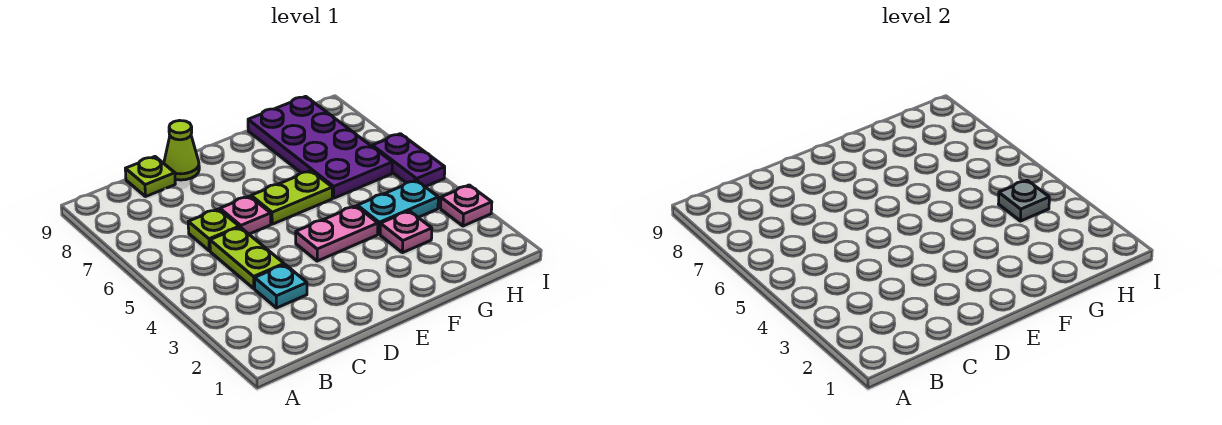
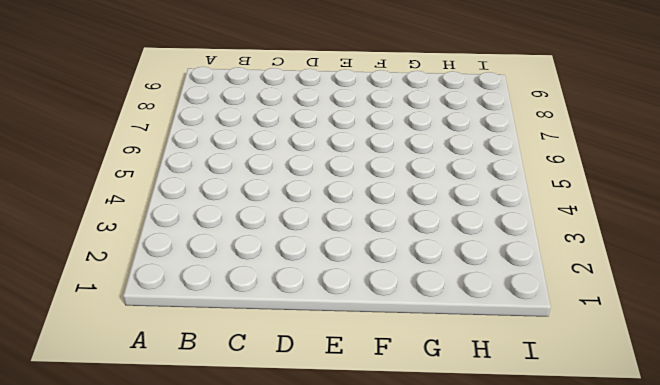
none -> cyan plate C3 level 1
none -> lime plate C4:C5 level 1
none -> lime plate C6 level 1

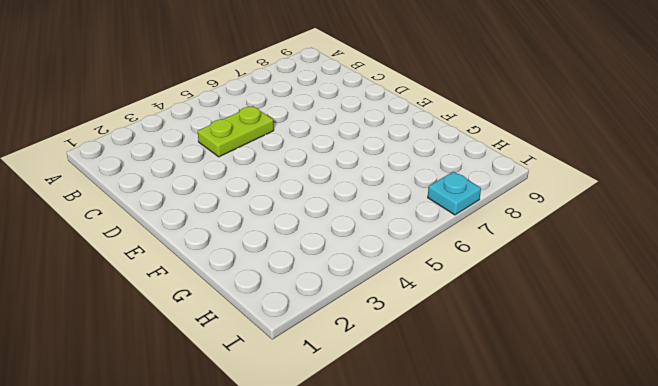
cyan plate I7 level 1 -> cyan plate C3 level 1
none -> lime plate C6 level 1
none -> lime plate C9 level 1
none -> pink plate D6 level 1

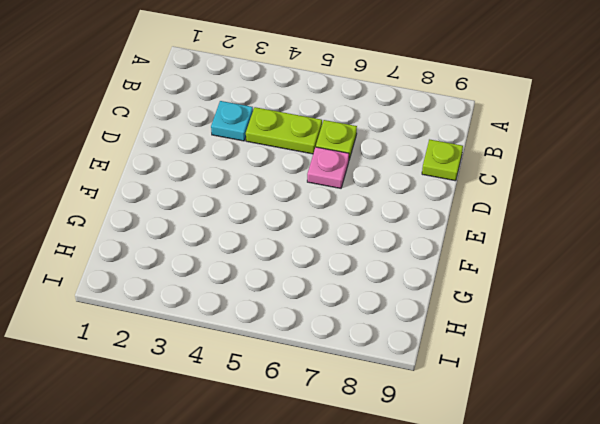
none -> lime cone D9 level 1
none -> pink plate E4:F4 level 1
none -> lime plate E6:F6 level 1

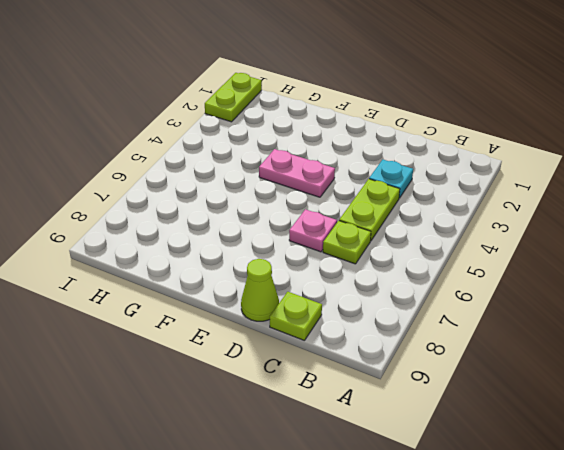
lime plate I1:I2 level 1 -> lime plate E6:F6 level 1
none -> pink plate G3 level 1
none -> cyan plate G4:H4 level 1
none -> purple plate G6:H9 level 1

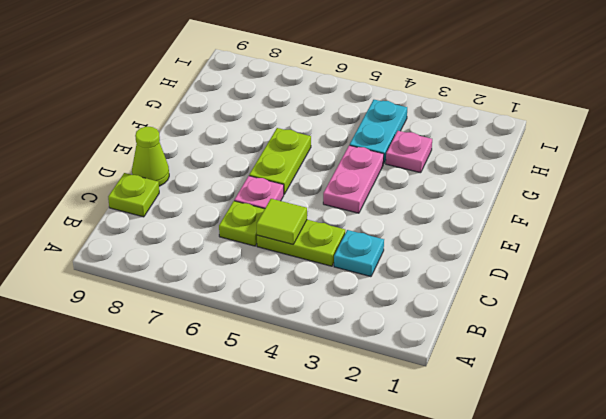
lime tile C5 level 2 -> none
none -> purple plate G6:H9 level 1
none -> pink plate I3 level 1
none -> purple plate I5:I6 level 1

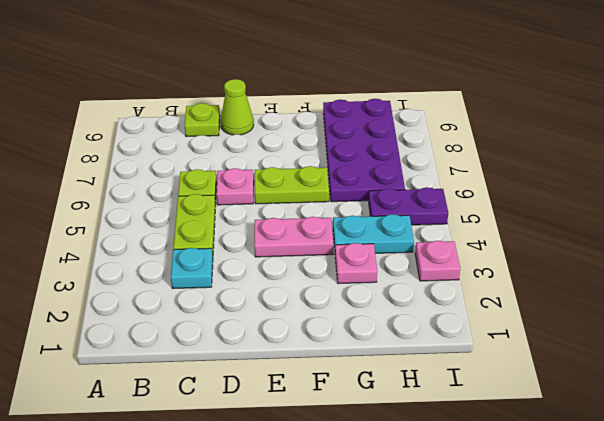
purple plate H5:I5 level 1 -> purple plate I5:I6 level 1
none -> grey plate H4 level 2

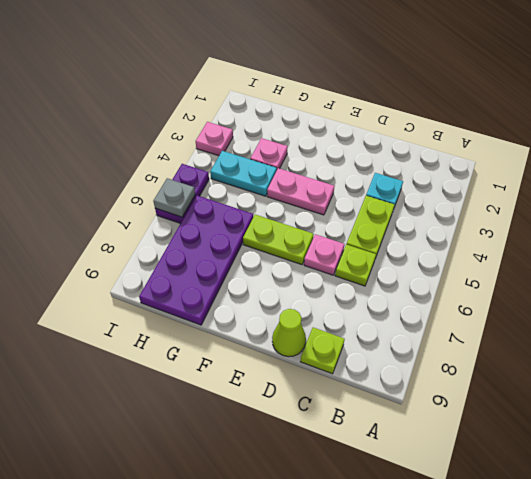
grey plate I6 level 2 -> grey plate H4 level 2

